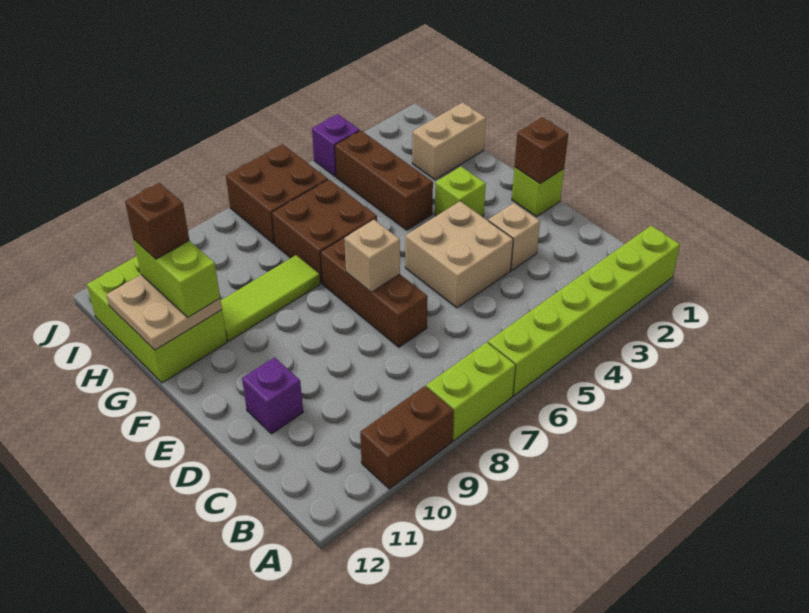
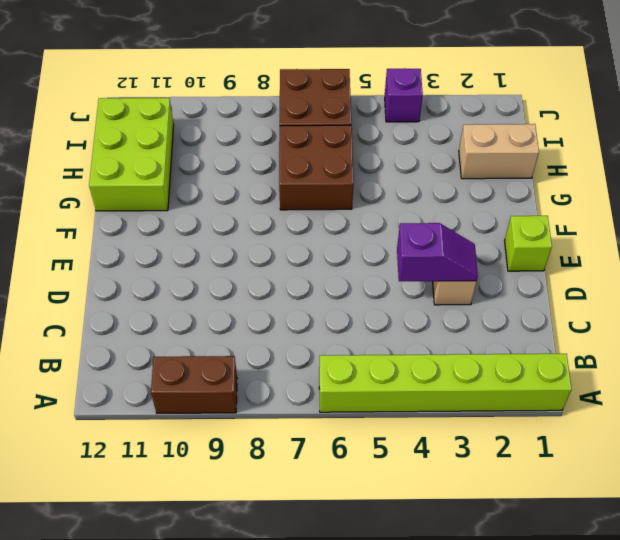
purple slope D3:D4 level 2 top 4 -> none
none -> lime brick A7:A8 level 1
none -> tan brick D4:E5 level 1
none -> brown brick D7:F7 level 1

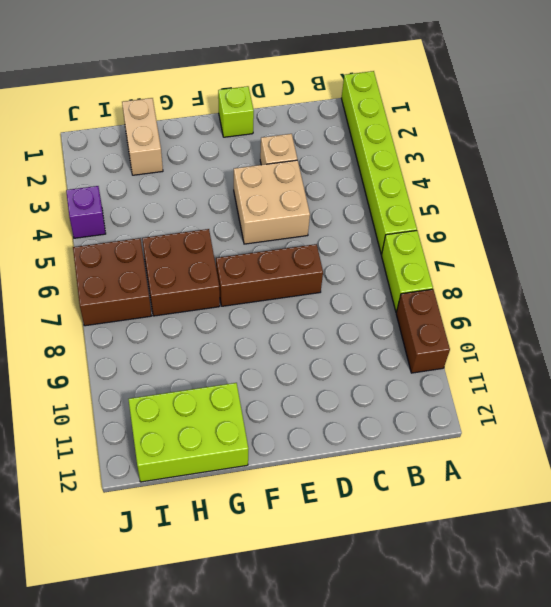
none -> purple brick D11 level 1
none -> lime brick F3 level 1
none -> brown brick G4:I4 level 1

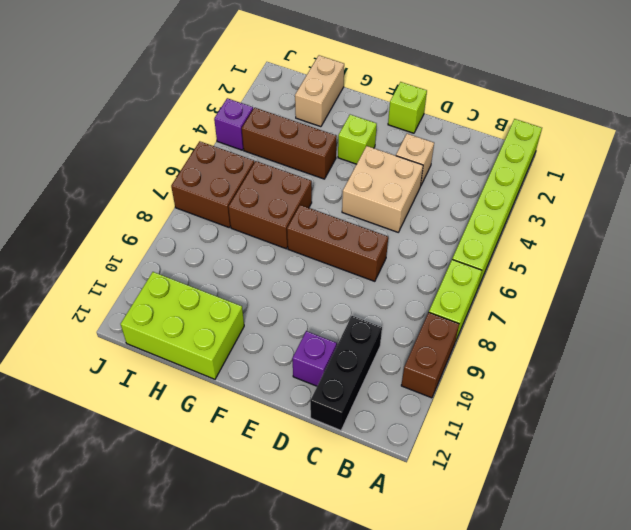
black brick C10:C12 level 1 -> none
none -> lime tile G8:G10 level 1
none -> brown brick E1 level 2
none -> tan brick E7 level 2

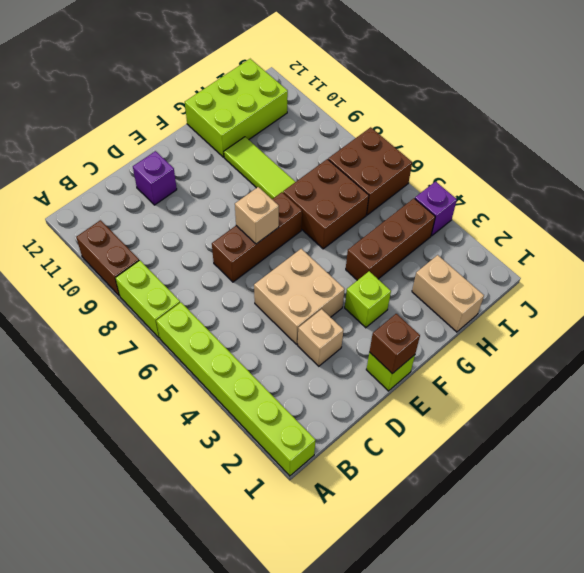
none -> tan plate G11:H12 level 2
none -> lime brick G11:H11 level 3
none -> brown brick H11 level 4

